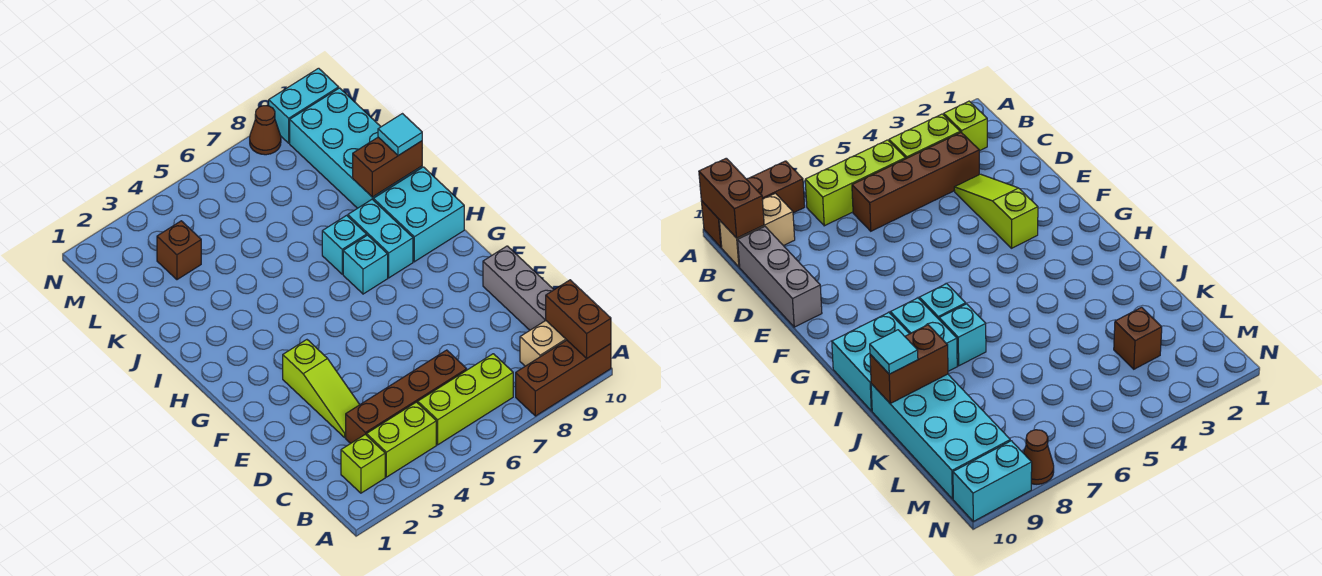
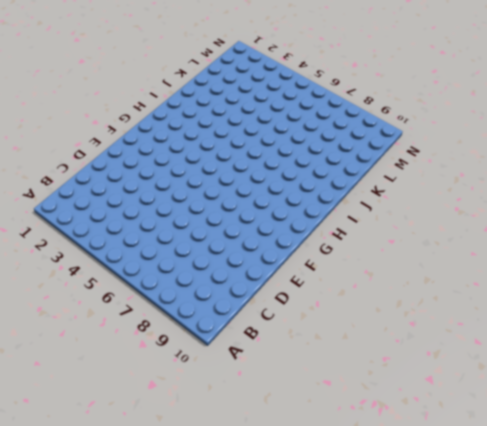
none -> brown brick A8:A10 level 1
none -> lime brick B2 level 1
none -> lime brick B3:B4 level 1

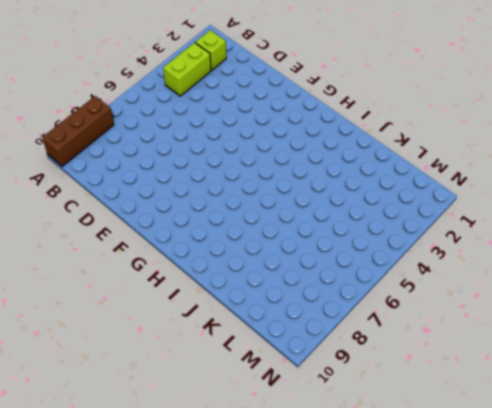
none -> lime brick B5:B7 level 1
none -> tan brick B9:B10 level 1
none -> brown brick C3:C6 level 1

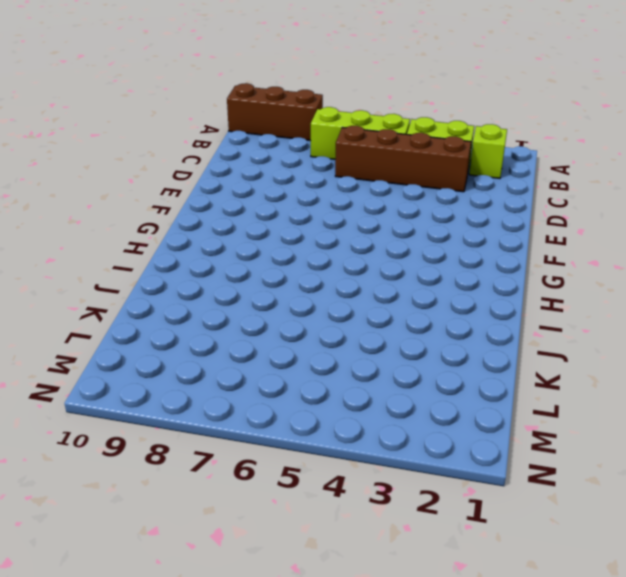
none -> tan brick B9:B10 level 1
none -> grey brick C10:E10 level 1
none -> lime slope D3:F3 level 1 top F

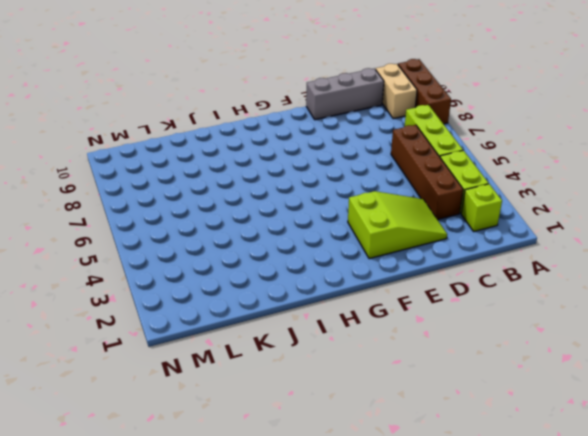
lime slope D2:F3 level 1 top F -> lime slope D3:F3 level 1 top F
none -> cyan brick H7 level 1
none -> cyan brick H8:I8 level 1
none -> cyan brick H9:I10 level 1

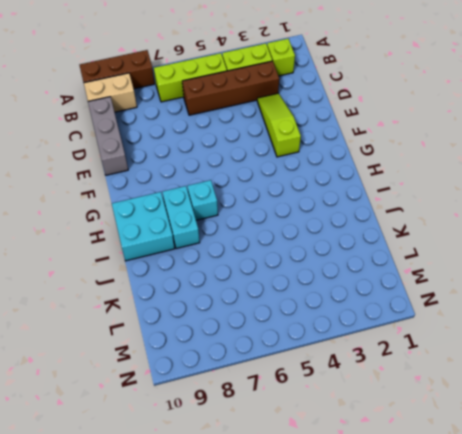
none -> cyan brick I7 level 1
none -> cyan brick J9:M10 level 1
none -> brown brick L3 level 1

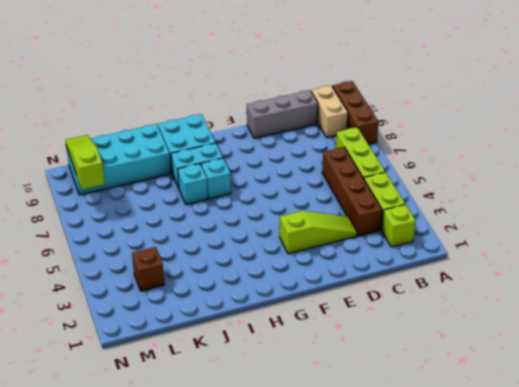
lime slope M8:M10 level 2 top 8 -> none
none -> brown cone N8 level 1
none -> cyan brick N9:N10 level 1
none -> brown brick A10:B10 level 2

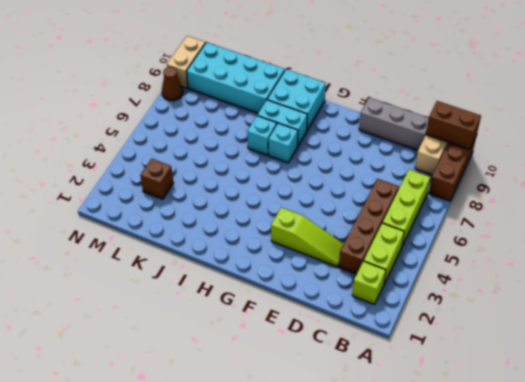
tan brick N9:N10 level 1 -> cyan brick N9:N10 level 1
none -> brown brick J9:J10 level 2
none -> cyan tile J10 level 3

